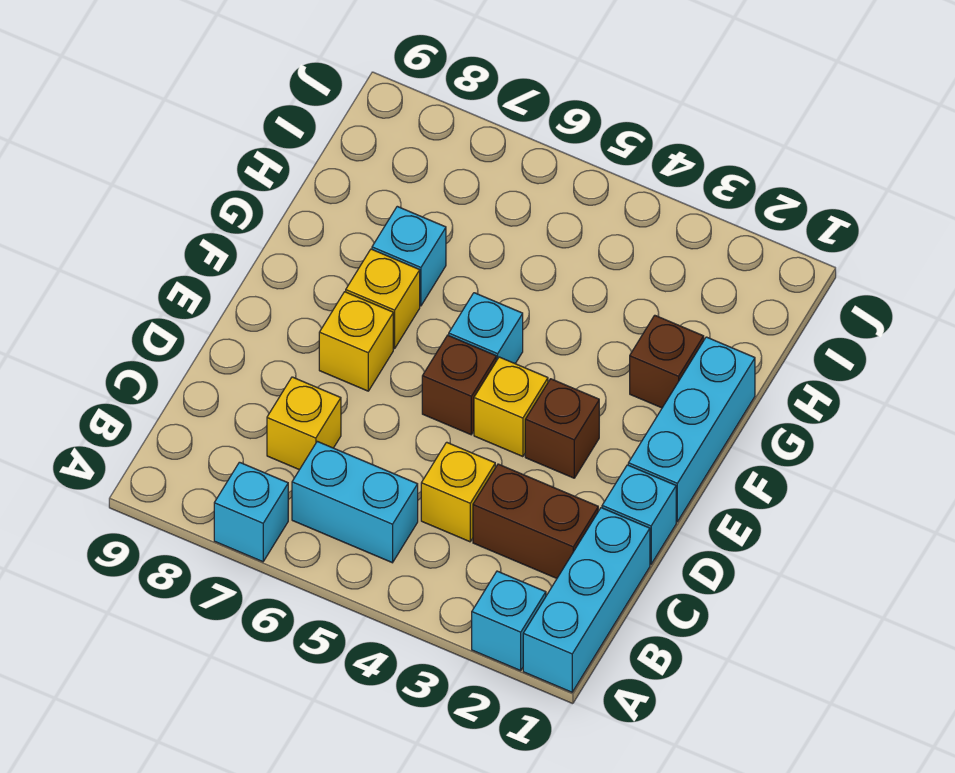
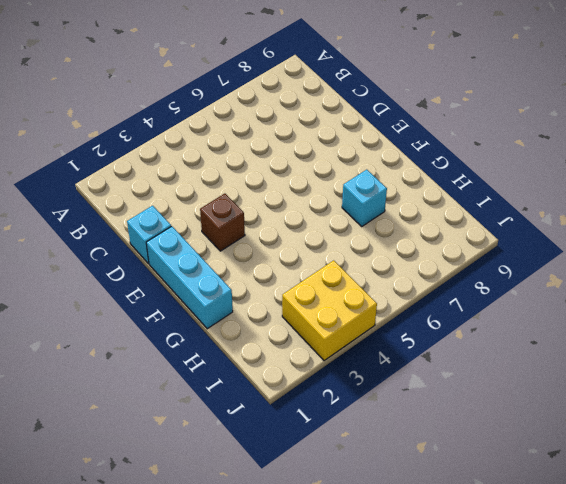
yellow brick I3:J4 level 1 -> none
none -> cyan brick A1:C1 level 1
none -> cyan brick A2 level 1
none -> cyan brick A7 level 1

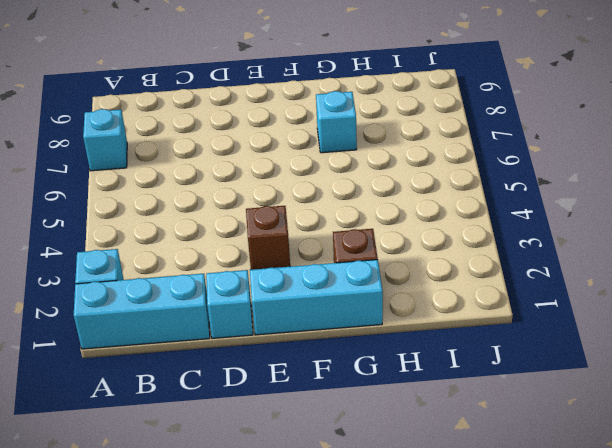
none -> cyan brick B5:B6 level 1
none -> brown brick C2:C3 level 1
none -> yellow brick C4 level 1

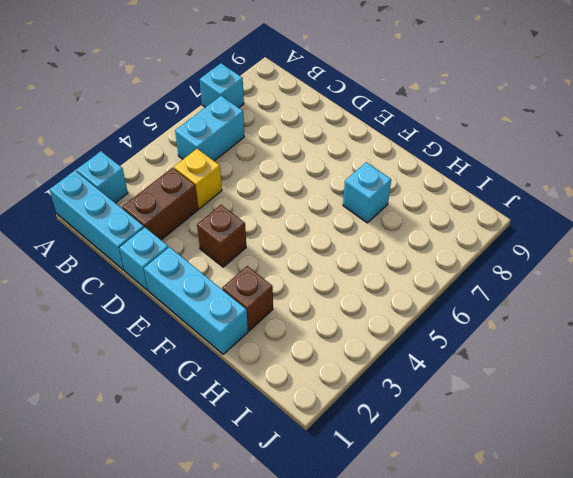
none -> yellow brick C7 level 1
none -> yellow brick E4 level 1
none -> brown brick E5 level 1

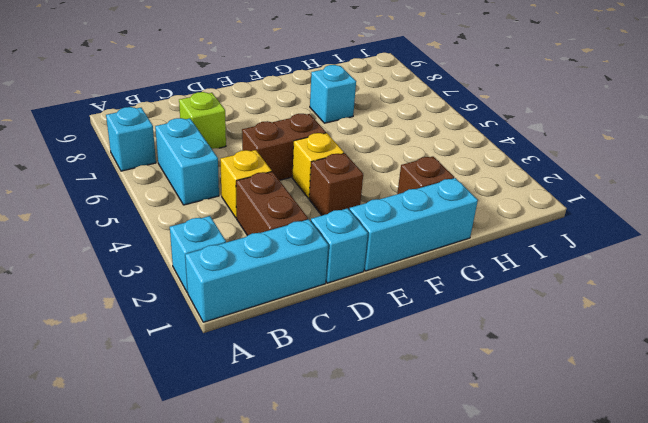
lime brick C7 level 1 -> yellow brick C7 level 1
brown brick D5:E5 level 1 -> brown brick E5 level 1
none -> yellow brick E7 level 1
none -> cyan brick F5 level 1
none -> yellow brick F7 level 1

